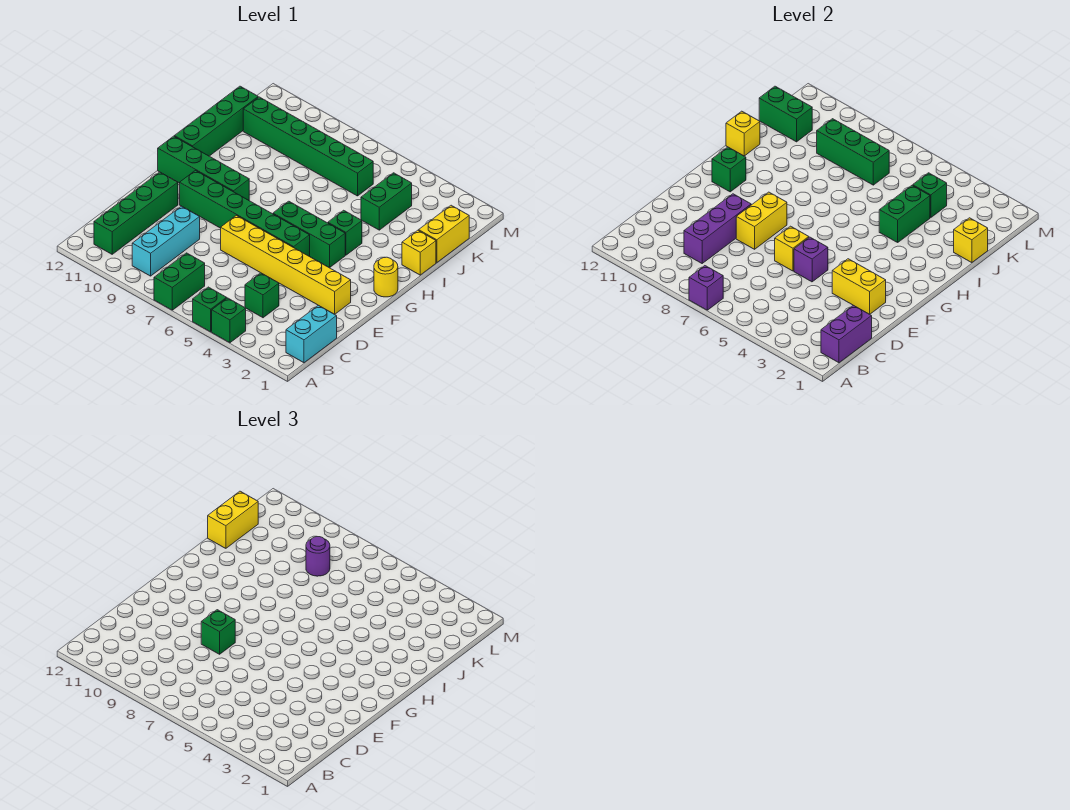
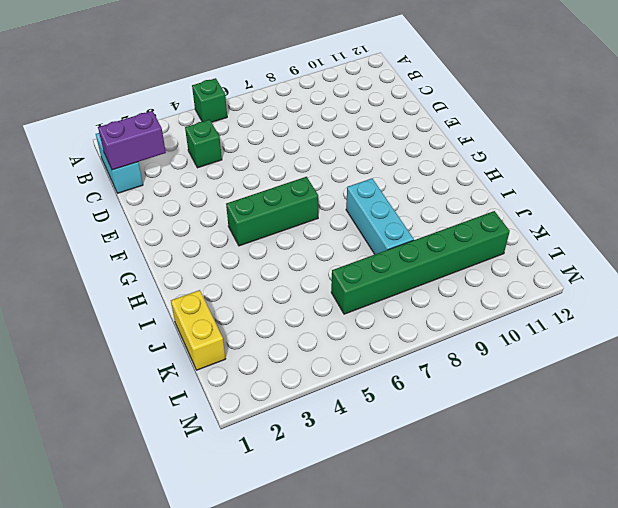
purple brick C1:C2 level 2 -> purple brick B1:C1 level 2
cyan brick H8:J8 level 1 -> cyan brick B9:D9 level 1
none -> green brick A4 level 1
none -> green brick A7:B7 level 1
none -> green brick B11:E11 level 1
none -> yellow brick E2:E7 level 1

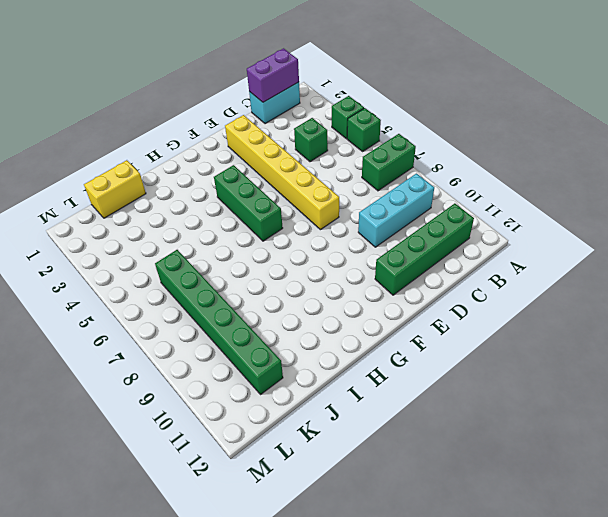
none -> green brick F5:F10 level 1
none -> yellow round brick G1 level 1
none -> green brick G9:G12 level 1
none -> green brick H4 level 1

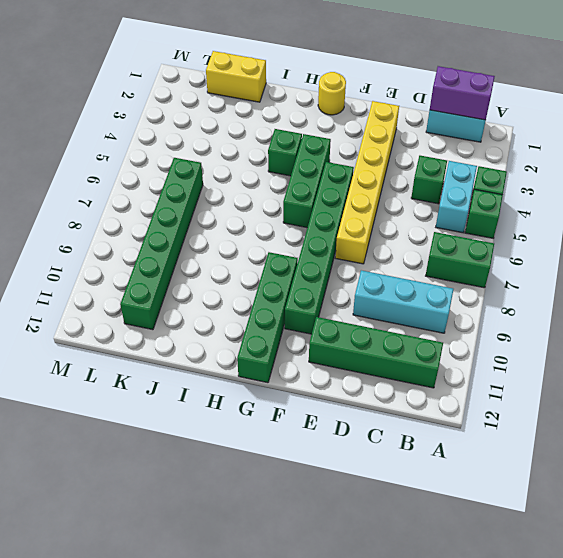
cyan brick B4:B5 level 1 -> none
none -> green brick H12:K12 level 1
none -> yellow brick I1 level 1
none -> green brick J4:K4 level 1
none -> purple brick A7 level 2

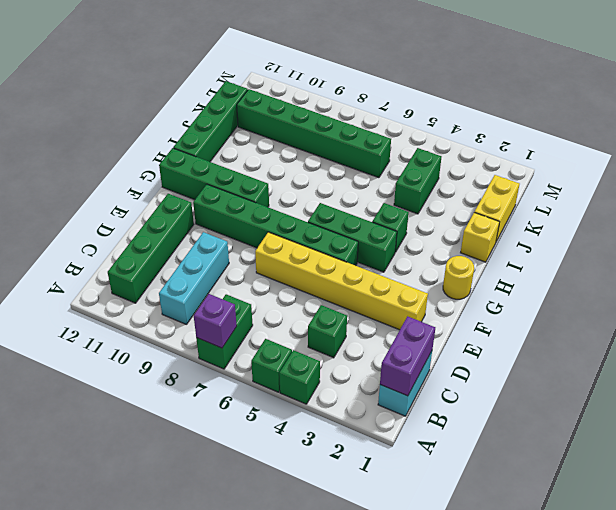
none -> purple brick C9:E9 level 2
none -> yellow brick E2:E3 level 2
none -> purple brick E5 level 2
none -> yellow brick E6 level 2

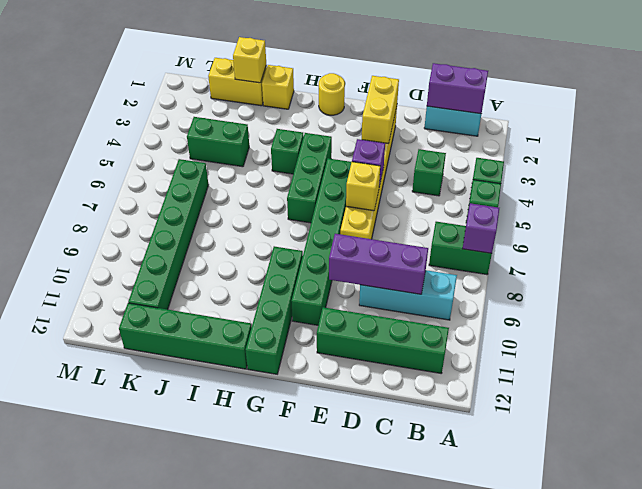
none -> yellow brick E8:F8 level 2
none -> green brick G11 level 2
none -> green brick I4:J4 level 2
none -> yellow brick I12 level 2

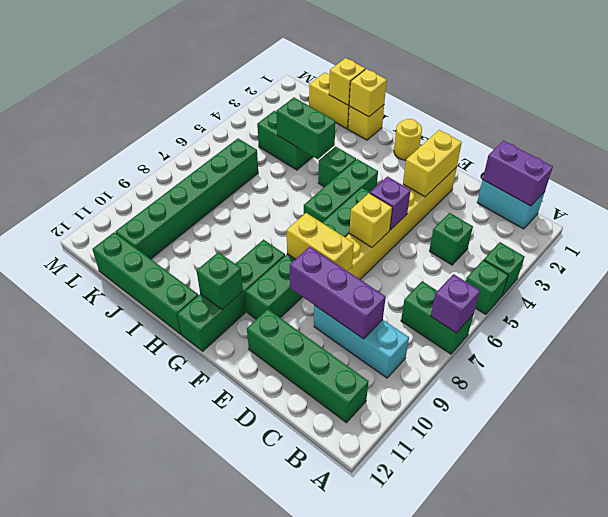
yellow brick I1 level 2 -> yellow brick I12 level 2
none -> green brick K4 level 2
none -> green brick K7:K9 level 2
none -> green brick K11:K12 level 2
none -> green brick E8 level 3

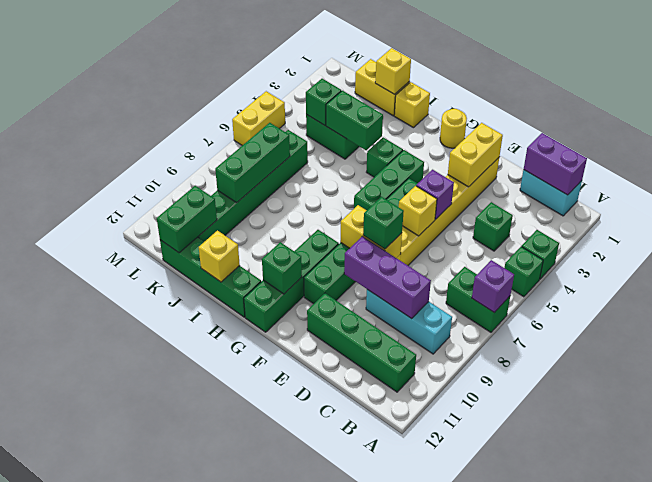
yellow brick M5:M6 level 1 -> yellow brick J12:K12 level 3
none -> purple round brick K8 level 3

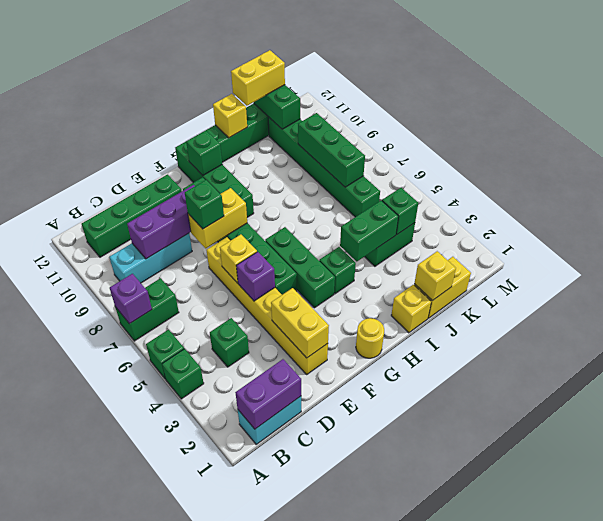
none -> purple round brick K8 level 3

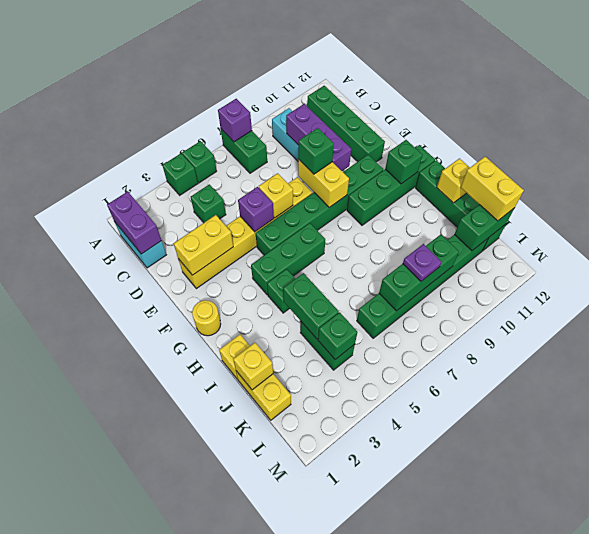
purple plate K8 level 3 -> purple round brick K8 level 3

